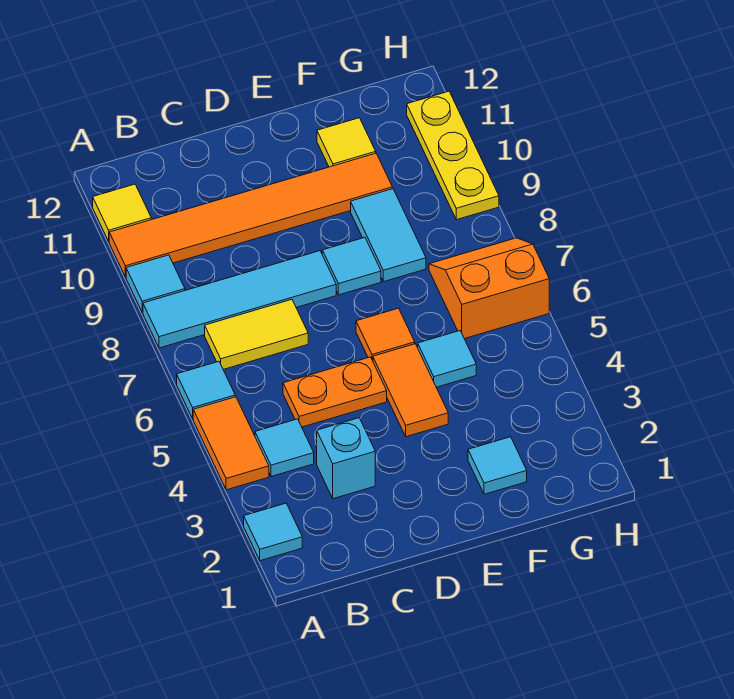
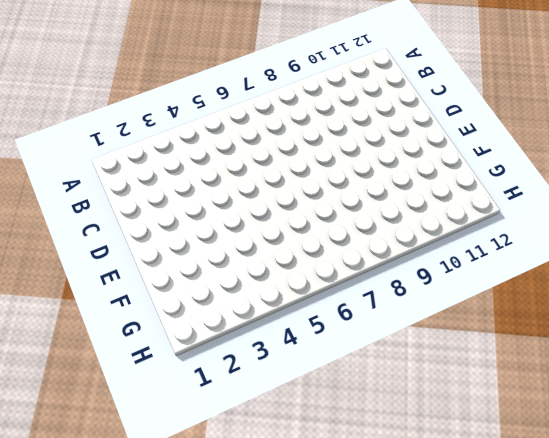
none -> cyan tile A2 level 1
none -> orange tile A4:A5 level 1
none -> cyan tile A6 level 1

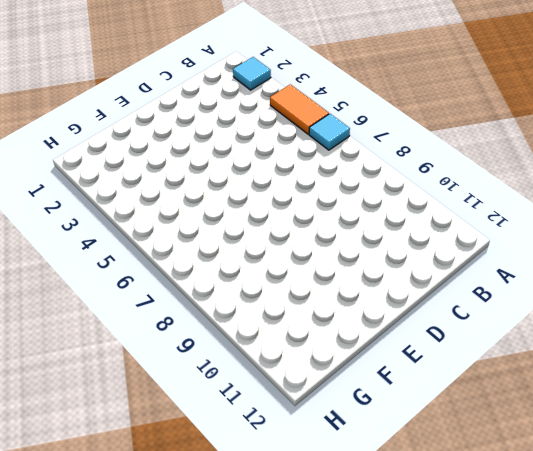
none -> cyan tile A8:D8 level 1
none -> cyan tile A9 level 1
none -> orange tile A10:F10 level 1

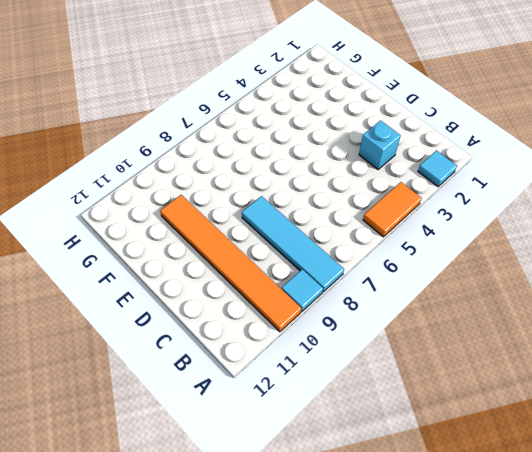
none -> cyan tile A6 level 1
none -> yellow tile A11 level 1
none -> cyan tile B4 level 1

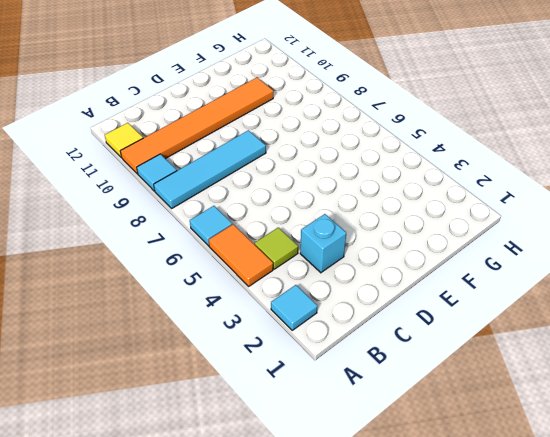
lime tile B4 level 1 -> cyan tile B4 level 1
none -> yellow tile B7:C7 level 1
none -> orange plate C5:D5 level 1
none -> orange tile E4:E5 level 1

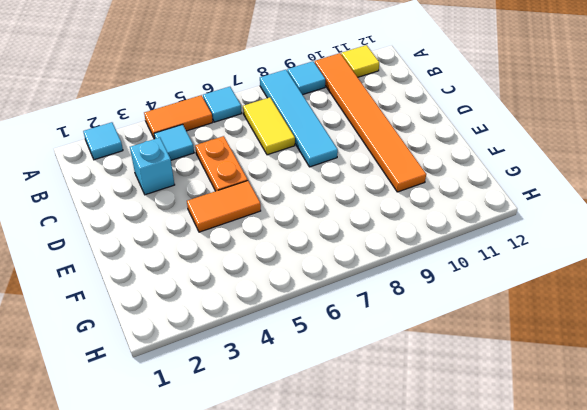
none -> orange tile E6 level 1
none -> cyan tile E8 level 1
none -> cyan tile F2 level 1

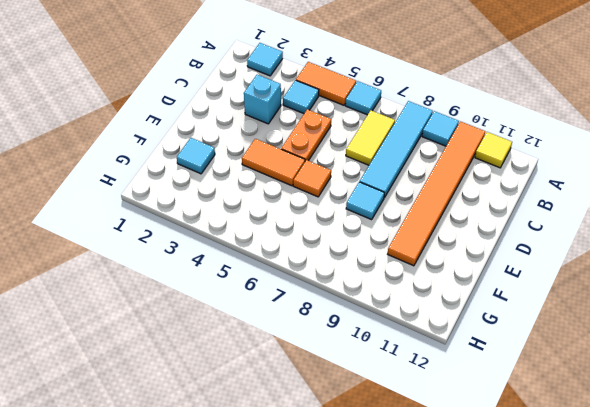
none -> cyan tile F5 level 1
none -> cyan tile F8:F9 level 1
none -> yellow tile F11 level 1

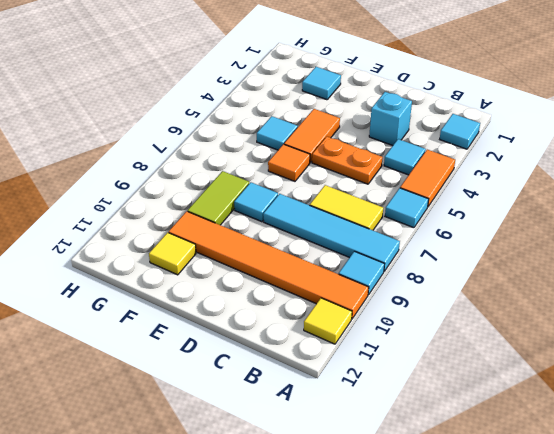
lime tile F8:F9 level 1 -> cyan tile F8:F9 level 1
none -> orange slope G6:H7 level 1 top 6
none -> yellow plate H9:H11 level 1

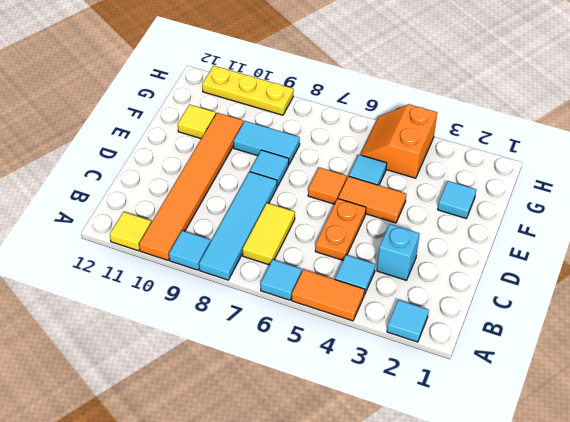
orange slope G4:H5 level 1 top 4 -> orange slope G6:H7 level 1 top 6

